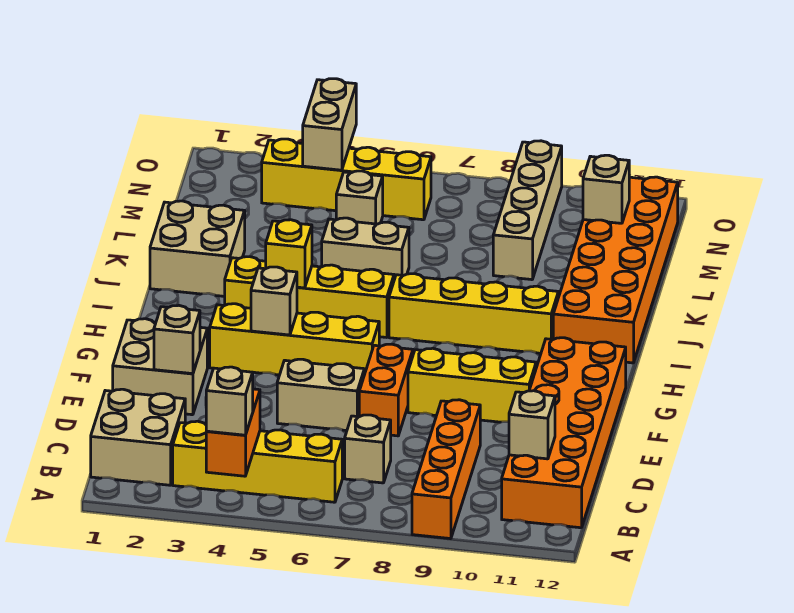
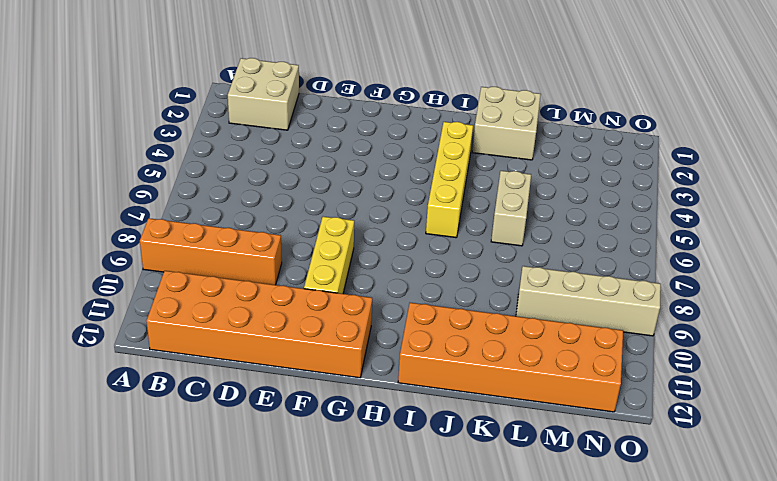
none -> yellow brick B3:B6 level 1
none -> tan brick C7 level 1
none -> tan brick E1:F2 level 1

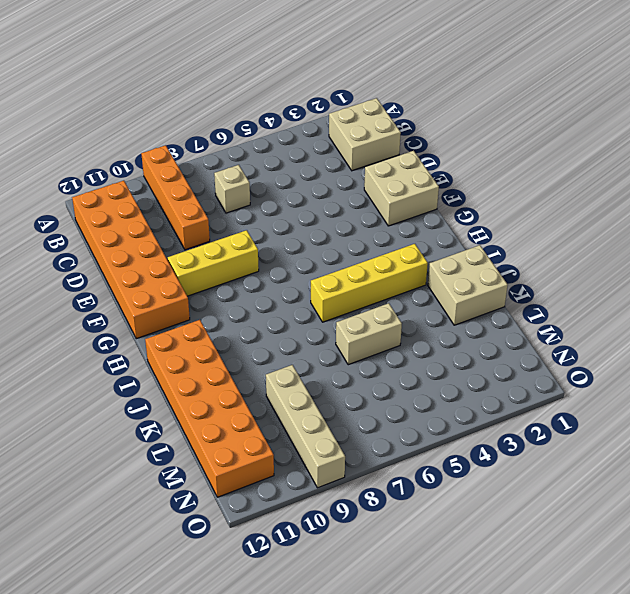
none -> yellow brick B3:B6 level 1
none -> tan brick E5:E6 level 1
none -> orange brick E7:F7 level 1

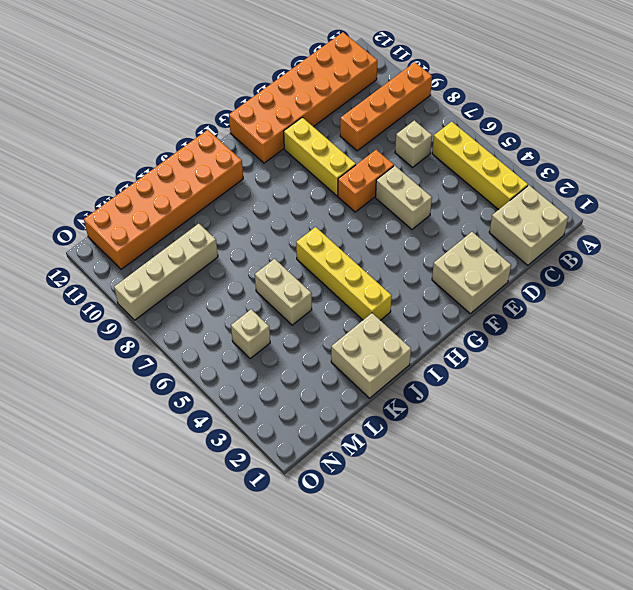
none -> yellow brick G3:G6 level 1
none -> yellow brick I7:I10 level 1
none -> yellow brick N3:N6 level 1

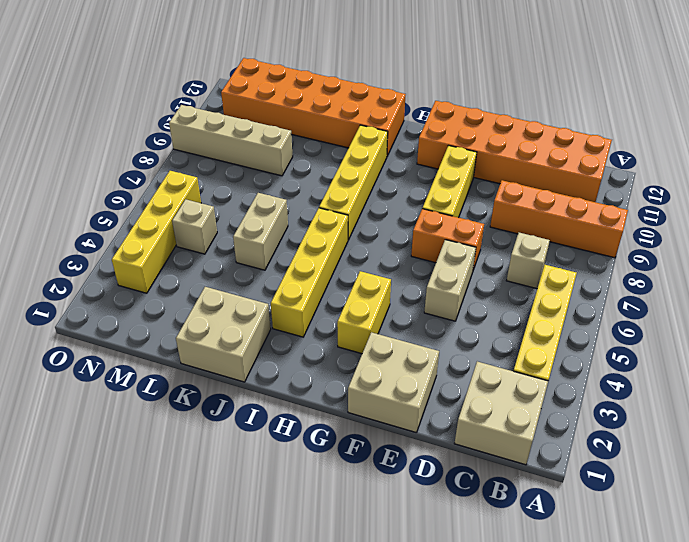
yellow brick G3:G4 level 1 -> yellow brick G3:G6 level 1
none -> orange brick A4:B4 level 2
none -> tan brick C11 level 2
none -> tan brick E2 level 2

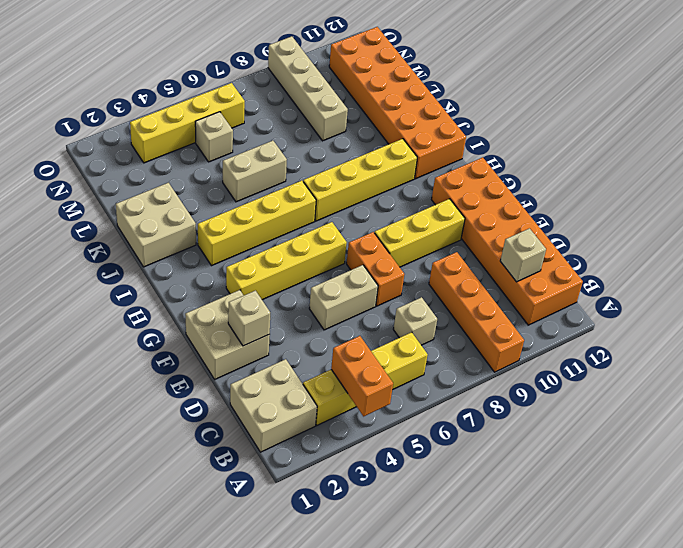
none -> tan brick G4 level 2
none -> yellow brick I4 level 2
none -> tan brick M11 level 2

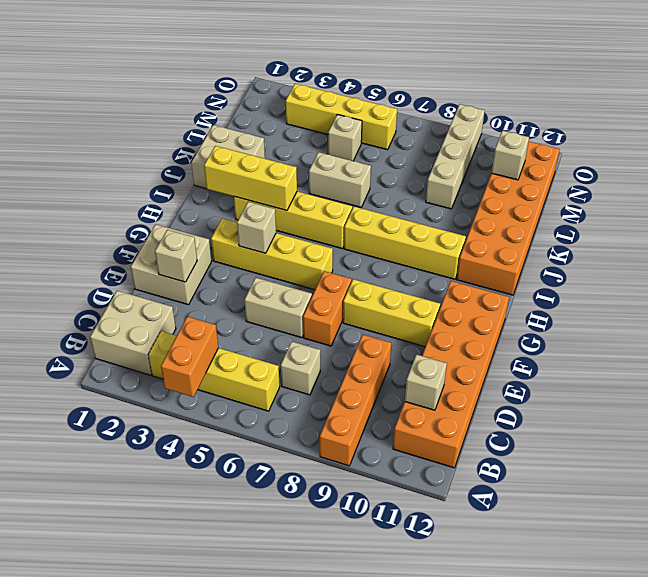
yellow brick I2:I4 level 2 -> yellow brick I4 level 2
none -> tan brick N4:O4 level 2
none -> tan brick A4 level 3

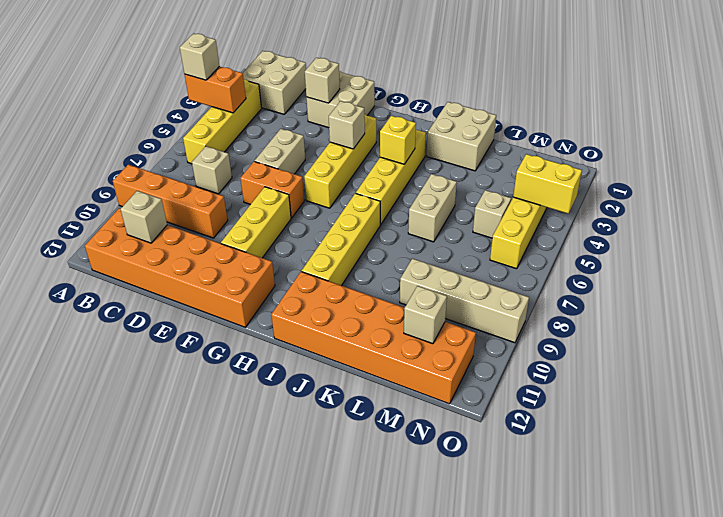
yellow brick N4:O4 level 2 -> tan brick N4:O4 level 2

